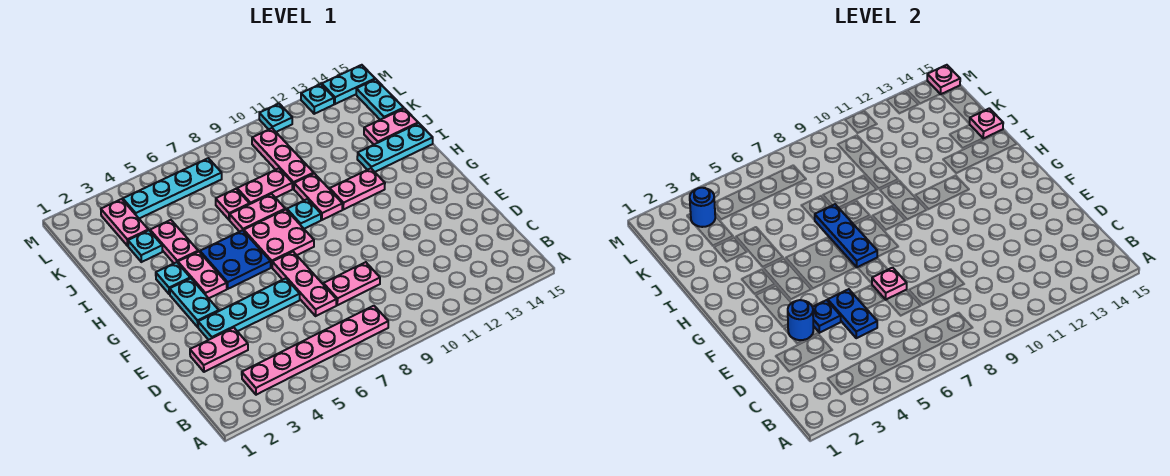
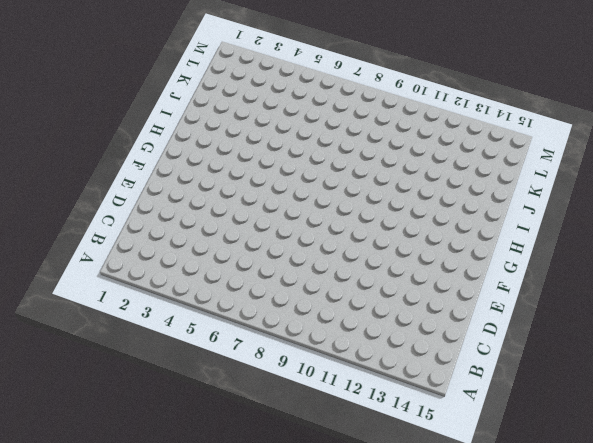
none -> pink plate B3:B8 level 1
none -> pink plate D2:D3 level 1
none -> pink plate D7:F7 level 1
none -> pink plate D8:D9 level 1

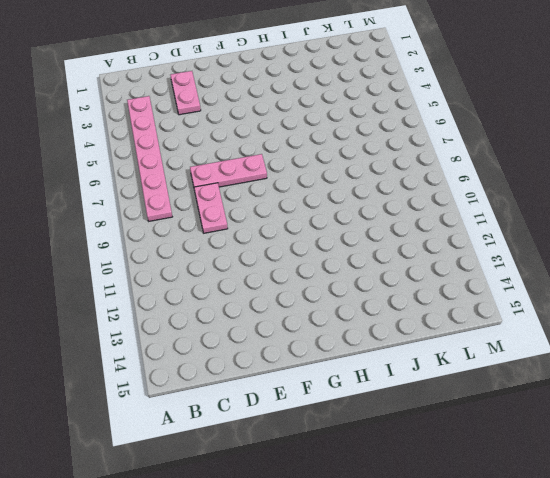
none -> cyan plate E3:E6 level 1
none -> cyan plate F3:G3 level 1
none -> pink plate G4:H4 level 1
none -> blue plate G5:H6 level 1

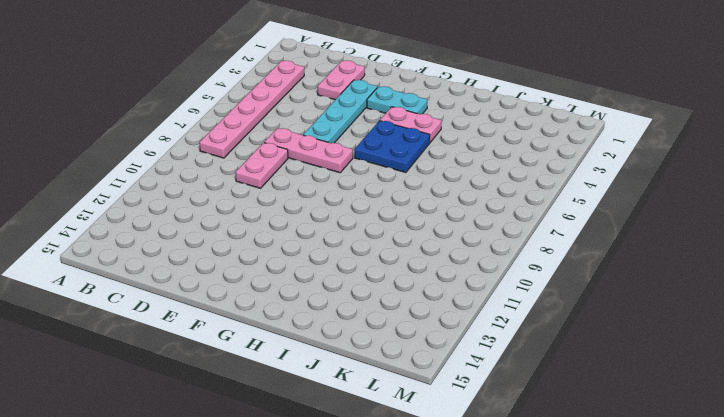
none -> pink plate G7:H8 level 1
none -> cyan plate H3 level 1
none -> cyan plate H9 level 1
none -> pink plate H10:I10 level 1

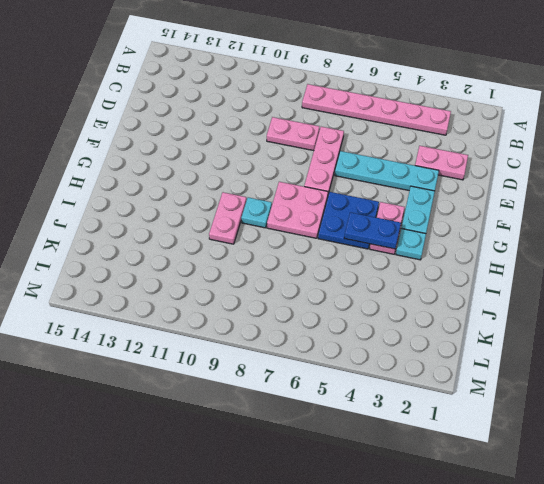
blue plate H4:H5 level 2 -> blue plate D5:E5 level 2
none -> pink plate H11:H12 level 1
none -> pink plate I4:J4 level 1
none -> pink plate I7:I8 level 1
none -> cyan plate I13:I15 level 1

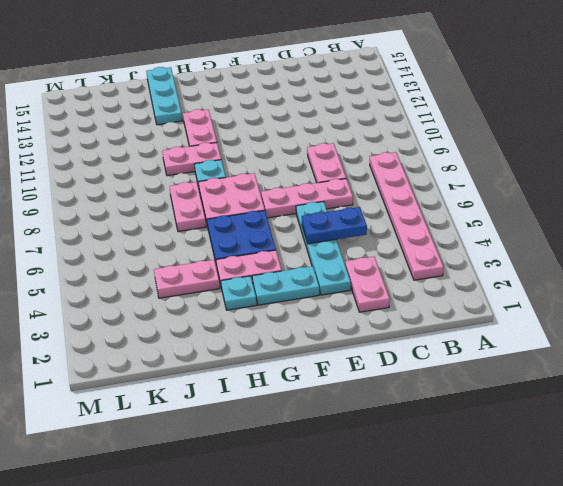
none -> cyan plate J3 level 1
none -> pink plate J7 level 1
none -> pink plate J8:J9 level 1
none -> pink plate J10:L10 level 1

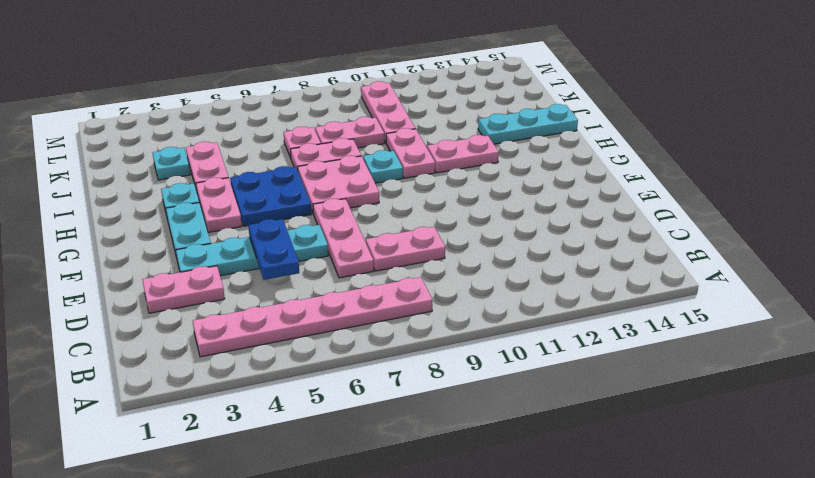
none -> pink plate J14:J15 level 1
none -> pink plate K3:L3 level 1
none -> cyan plate K15:L15 level 1
none -> cyan plate L4:L7 level 1

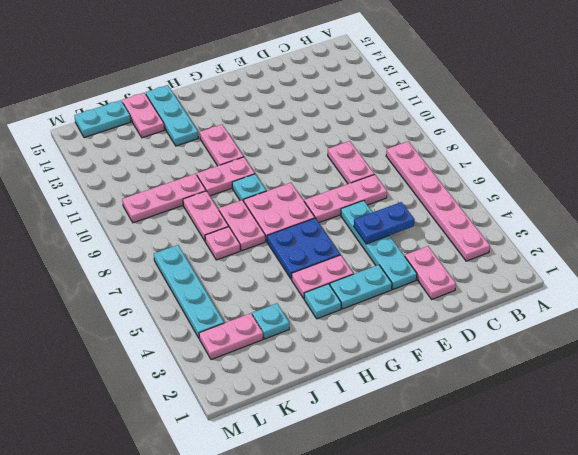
none -> pink plate I4:J4 level 1
none -> cyan plate M11 level 1
none -> cyan plate M13 level 1
none -> cyan plate M14:M15 level 1

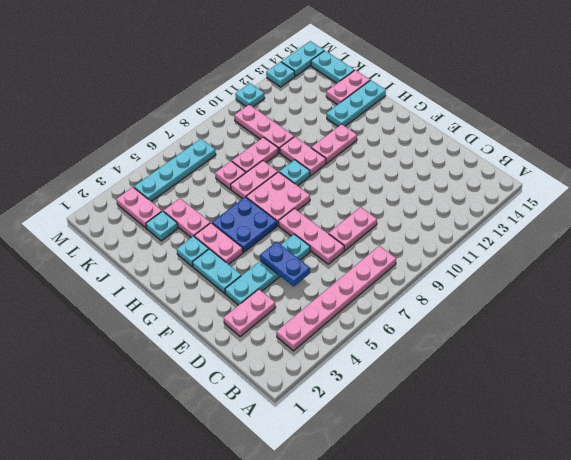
none -> blue round brick E3 level 2
none -> blue plate E4 level 2
none -> pink plate E7 level 2
none -> blue plate G7:I7 level 2

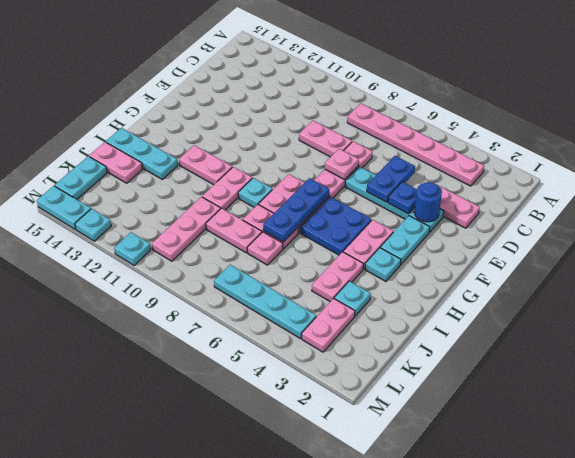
none -> pink plate J15 level 2
none -> blue round brick L3 level 2
none -> pink plate M15 level 2

